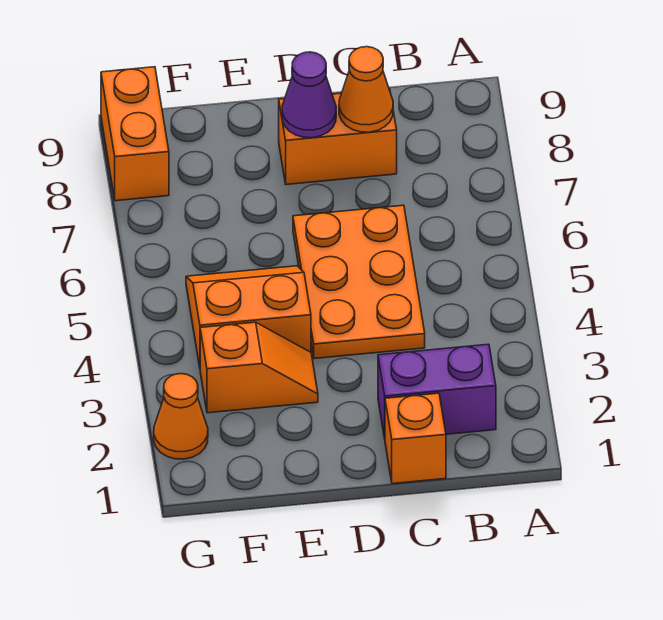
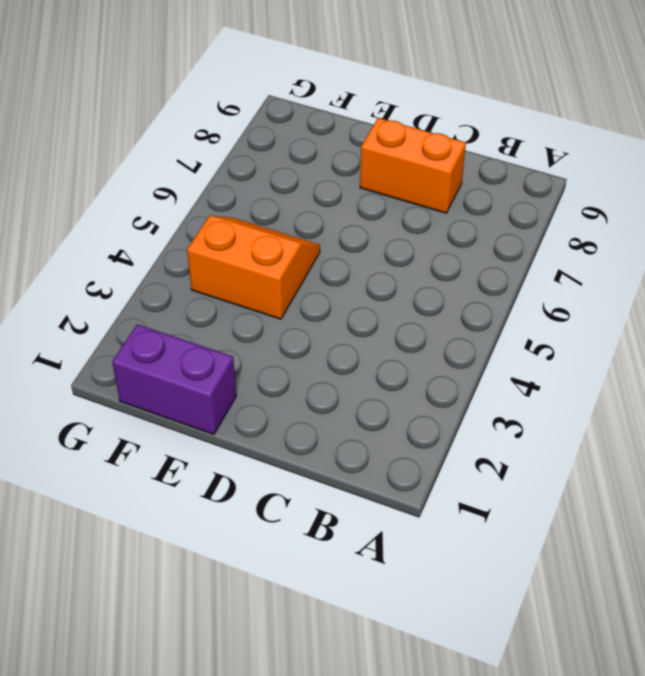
purple brick E1:F1 level 1 -> purple brick B2:C2 level 1
none -> orange brick C1 level 1
none -> orange plate C4:D6 level 1

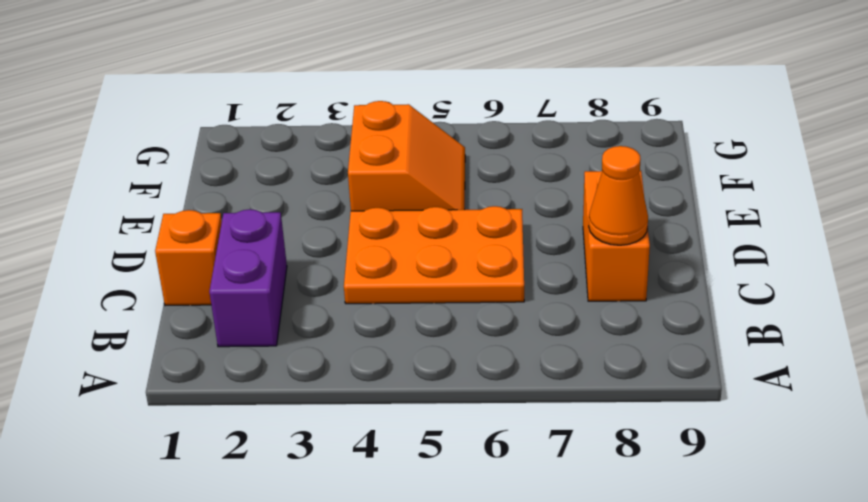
none -> orange slope E3:F3 level 1 top F
none -> orange cone G2 level 1

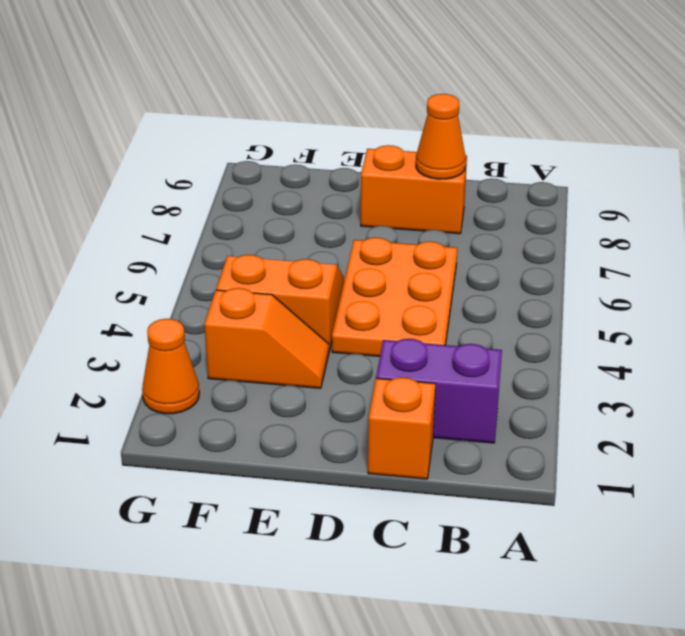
none -> orange brick G8:G9 level 1
none -> purple cone D8 level 2

